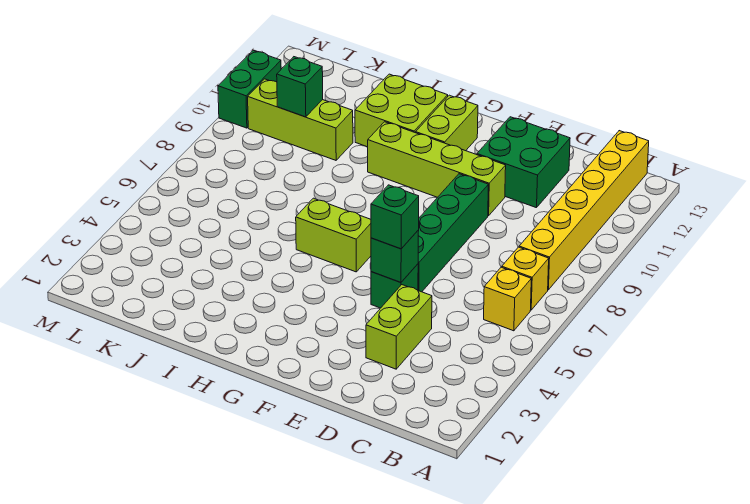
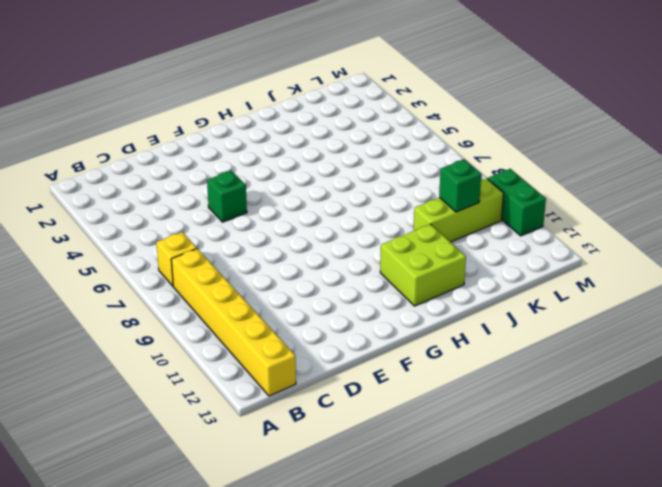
none -> yellow brick B6 level 1
none -> lime brick D3:D4 level 1
none -> green brick D11:E12 level 1

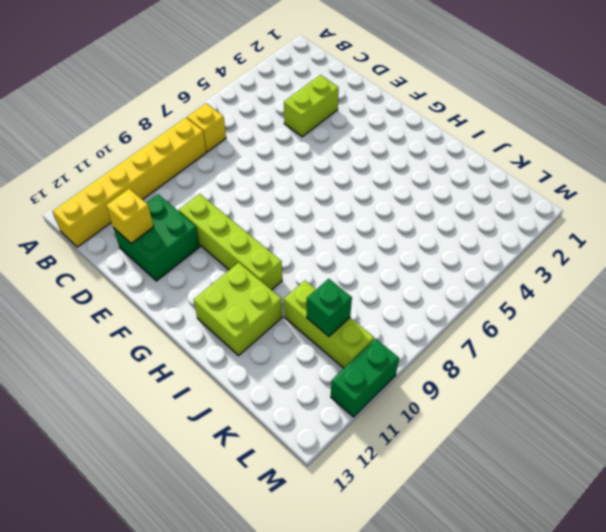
yellow brick D12 level 2 -> yellow brick B6 level 1
none -> green brick E5 level 1
none -> green brick E6:E9 level 1
none -> lime brick G6:H6 level 1

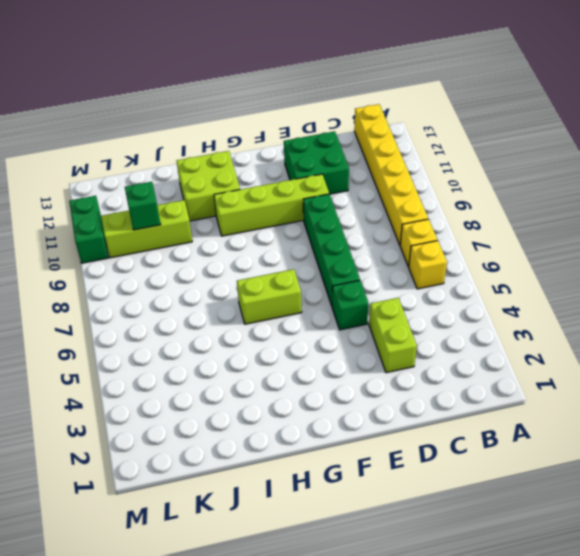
none -> lime brick G11:G12 level 1
none -> green brick E5 level 2
none -> green brick E5 level 3

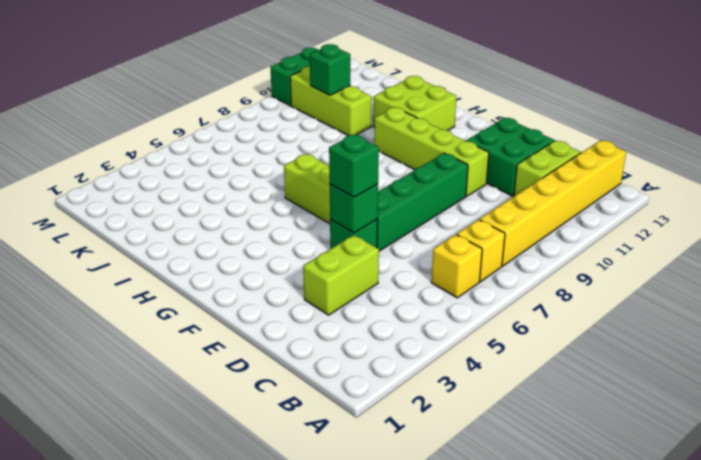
lime brick C11:C12 level 1 -> lime brick G11:G12 level 1

